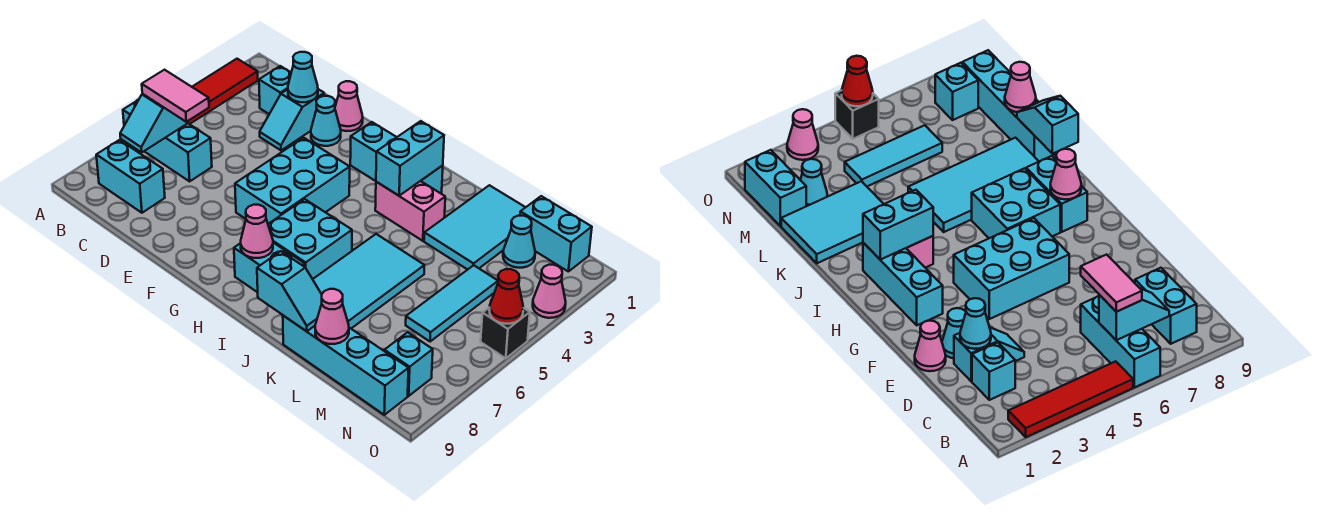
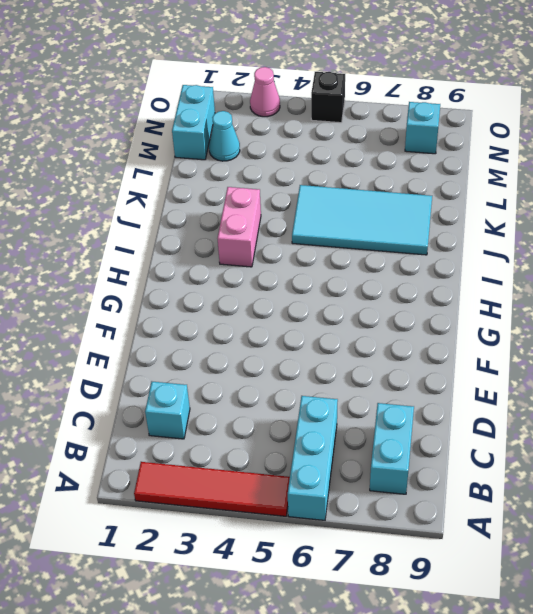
none -> cyan slope D2:D3 level 1 top 2
none -> pink cone E1 level 1
none -> cyan cone E2 level 1

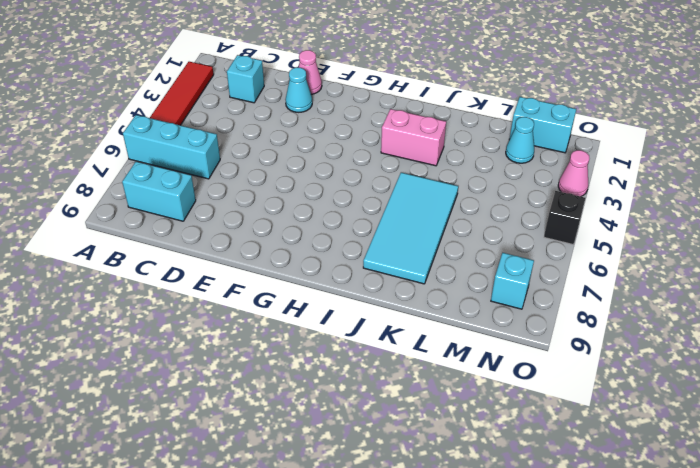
none -> cyan slope D2:D3 level 1 top 2
none -> cyan brick F4:G6 level 1
none -> cyan brick G2:I2 level 1

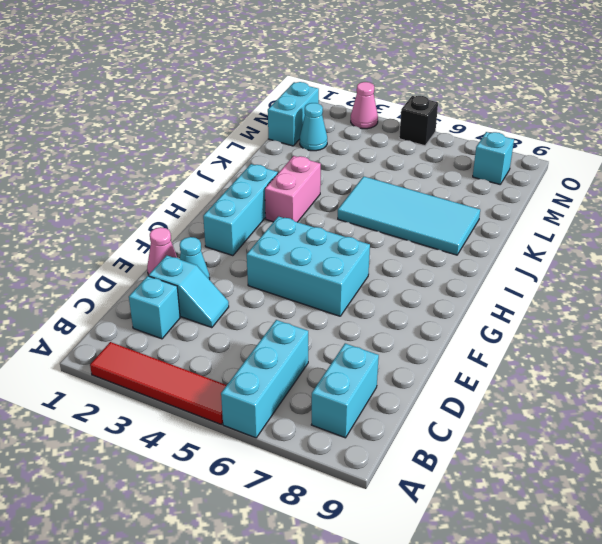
none -> cyan brick H6:I7 level 1
none -> cyan brick H8:I8 level 1
none -> cyan tile K1:L3 level 1

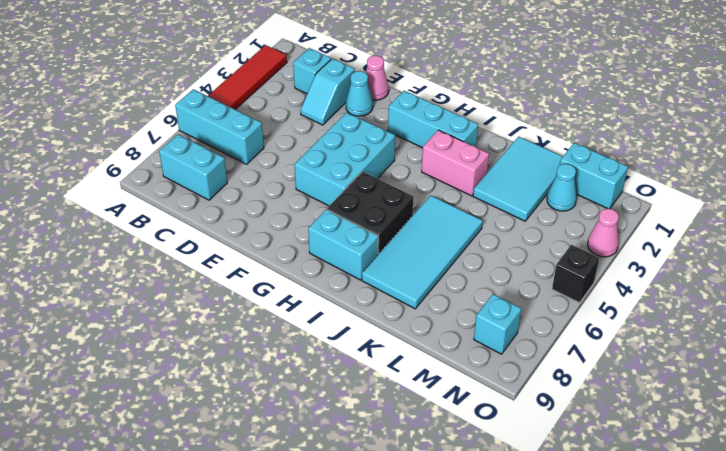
black brick H6:I7 level 1 -> cyan brick H6:I7 level 1
none -> cyan brick K9:N9 level 1
none -> cyan tile M4:M6 level 1
none -> cyan slope B6:B7 level 2 top 6

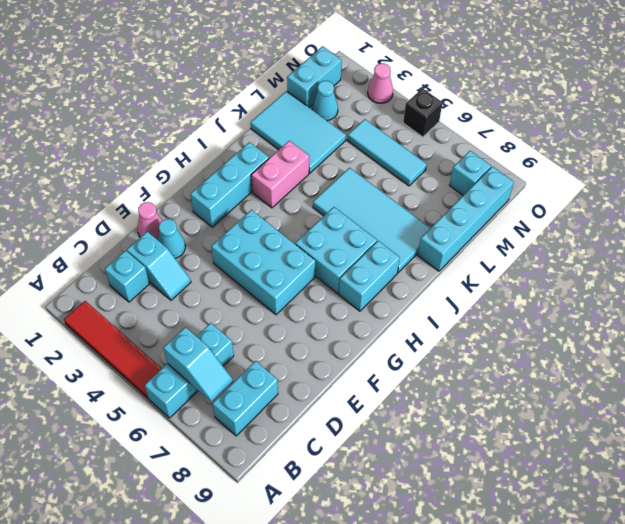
none -> cyan cone D2 level 2
none -> pink cone H8 level 2
none -> cyan brick I2:I3 level 2

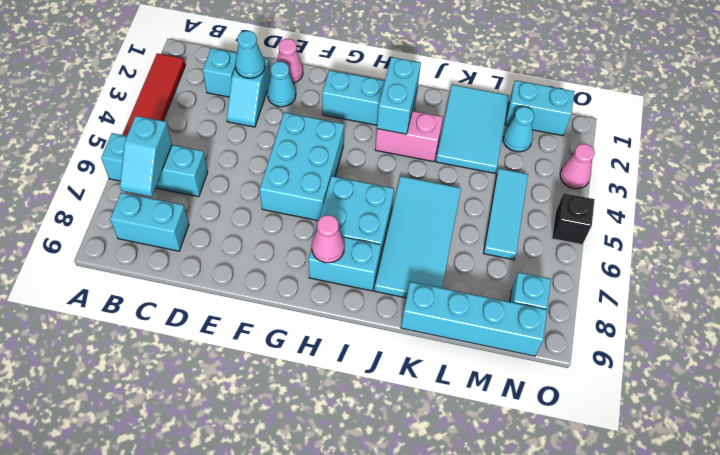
none -> cyan slope J9:K9 level 2 top J
none -> pink cone L9 level 2
none -> red cone O5 level 2

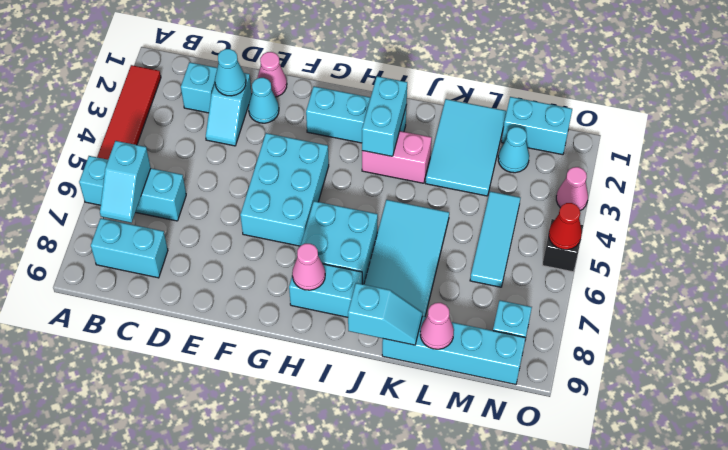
none -> pink tile B6:C6 level 3

